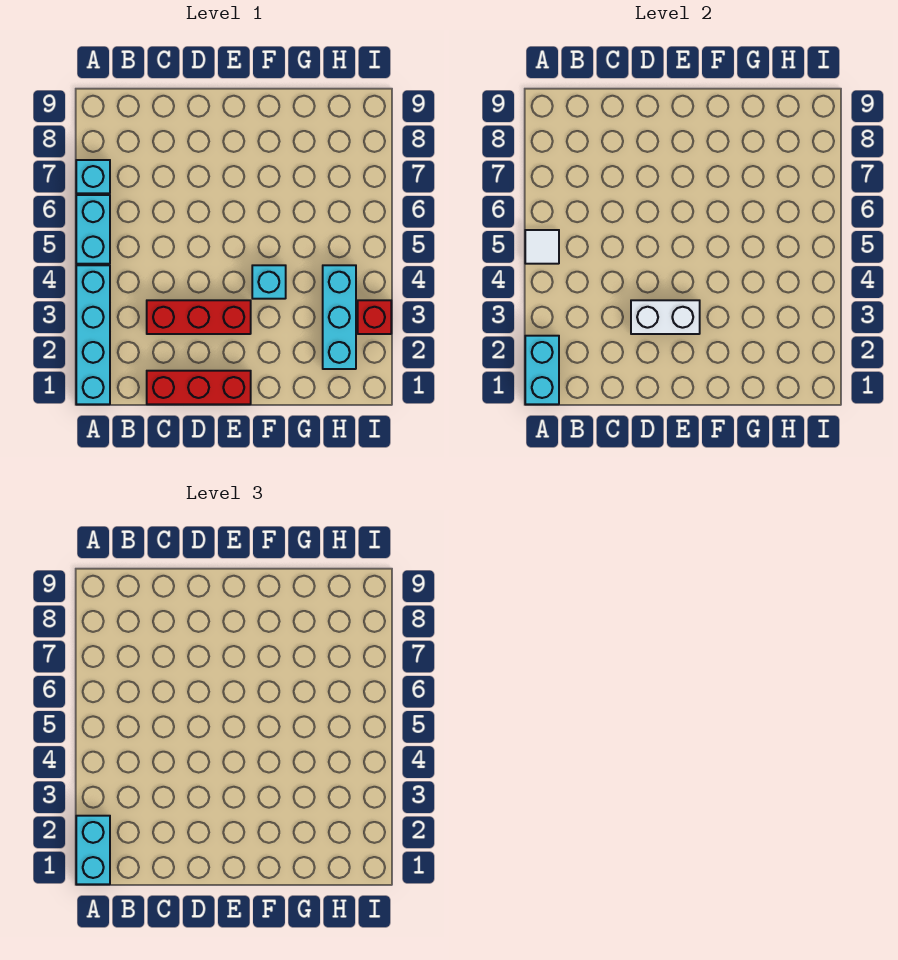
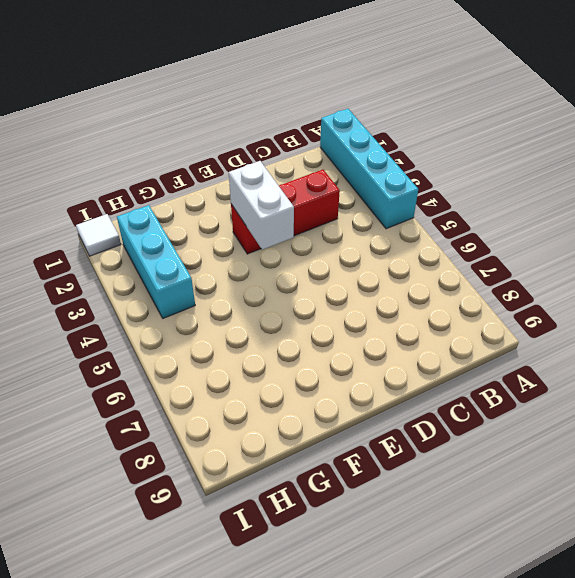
white brick E3:E4 level 2 -> white brick D3:E3 level 2
white tile I1 level 1 -> white tile A5 level 2
none -> cyan brick A5:A6 level 1
none -> cyan brick A7 level 1
none -> red brick C1:E1 level 1

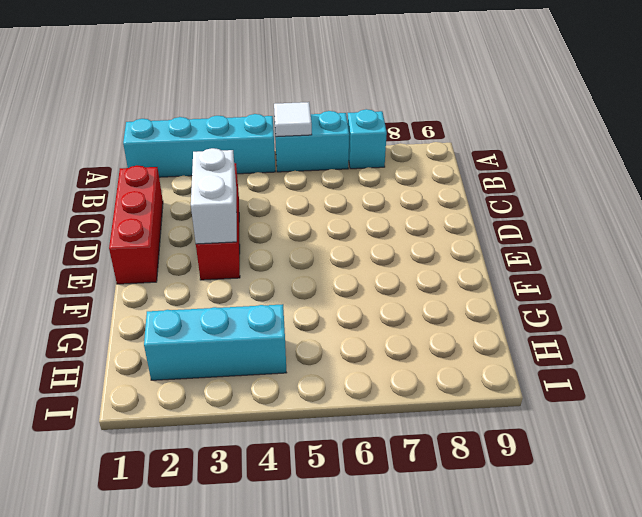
none -> cyan brick F4 level 1
none -> red brick I3 level 1
none -> cyan brick A1:A2 level 2

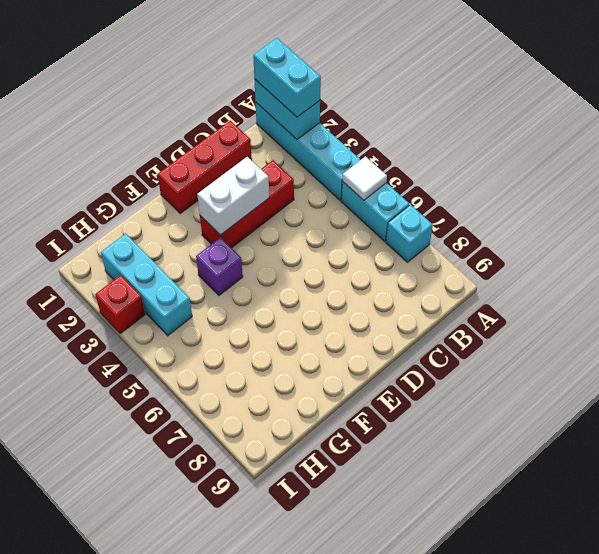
purple brick F4 level 1 -> cyan brick F4 level 1

